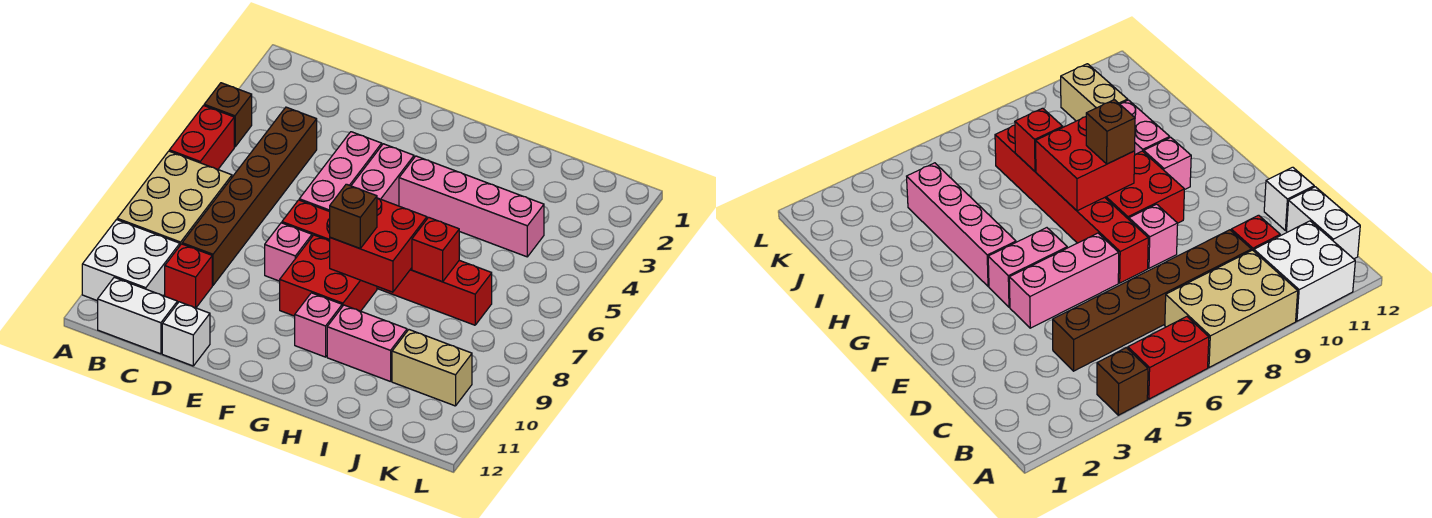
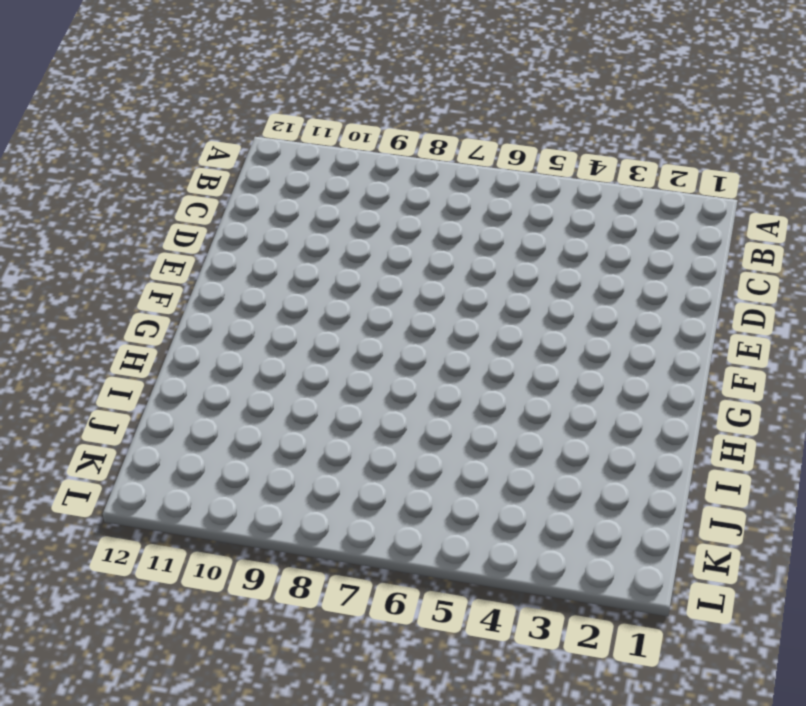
none -> brown brick A4 level 1
none -> red brick A5:A6 level 1
none -> tan brick A7:B9 level 1

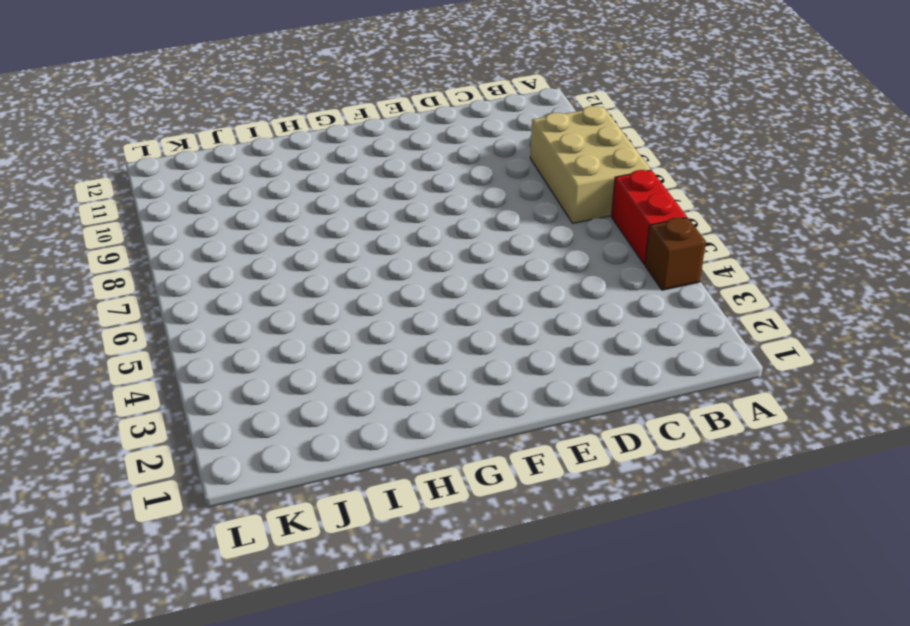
none -> white brick A10:B11 level 1
none -> white brick B12:C12 level 1
none -> brown brick C4:C9 level 1

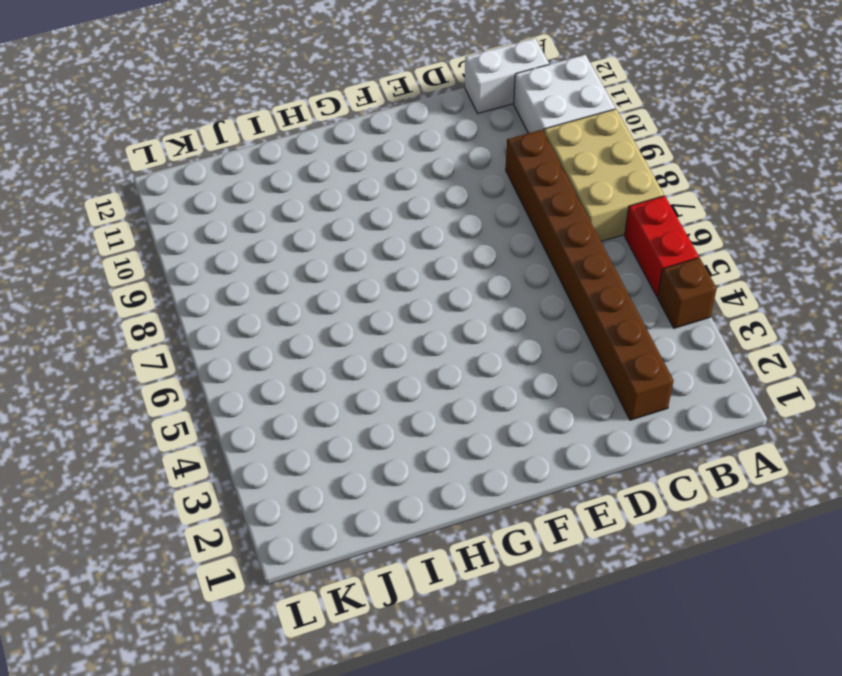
brown brick C2:C9 level 1 -> brown brick C4:C9 level 1
none -> red brick C10 level 1
none -> white brick D12 level 1
none -> pink brick E4:E6 level 1

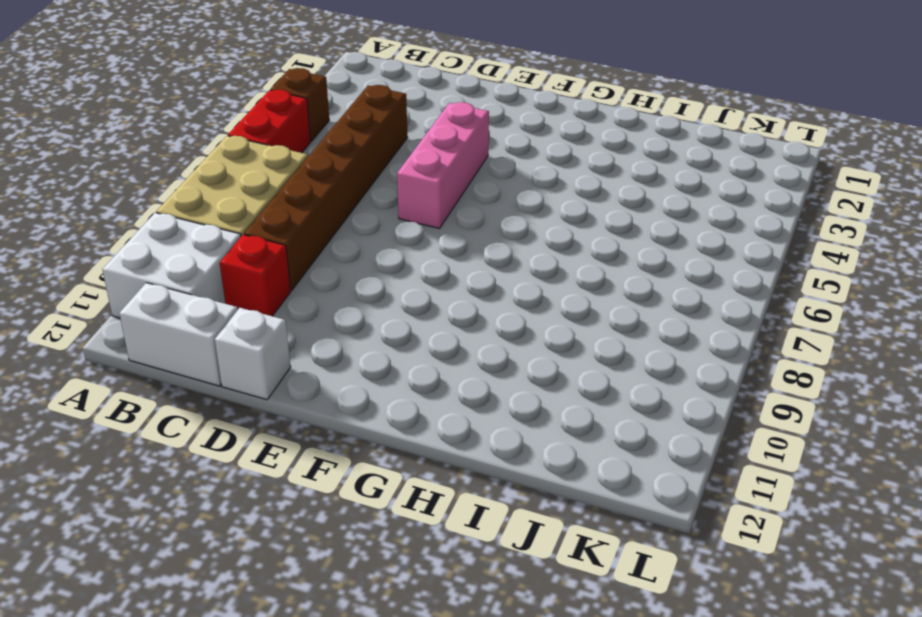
none -> red brick E7:J7 level 1
none -> pink brick E8 level 1
none -> pink brick F4:F5 level 1

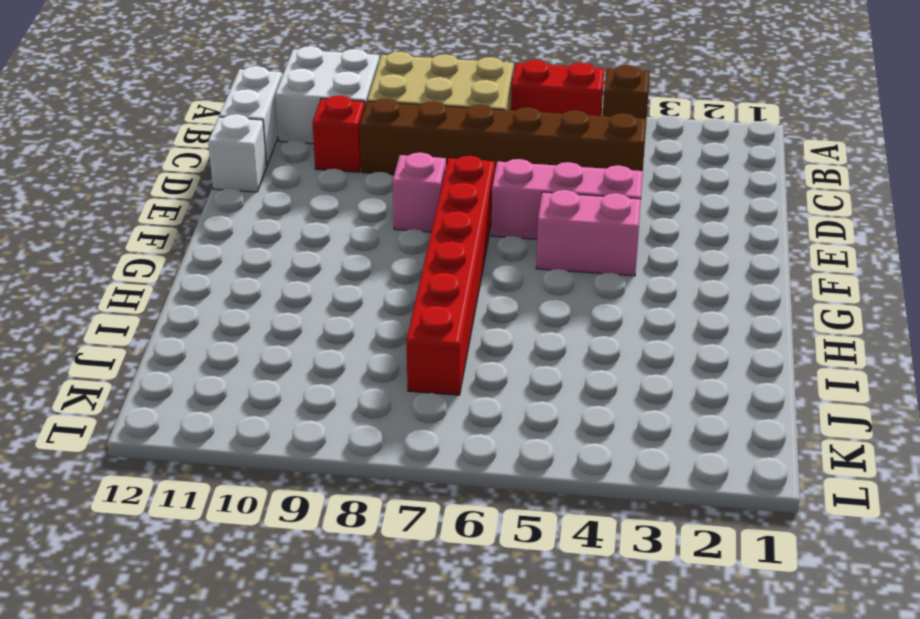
none -> red brick F8:G9 level 1
none -> pink brick G4:J4 level 1
none -> pink brick G10 level 1

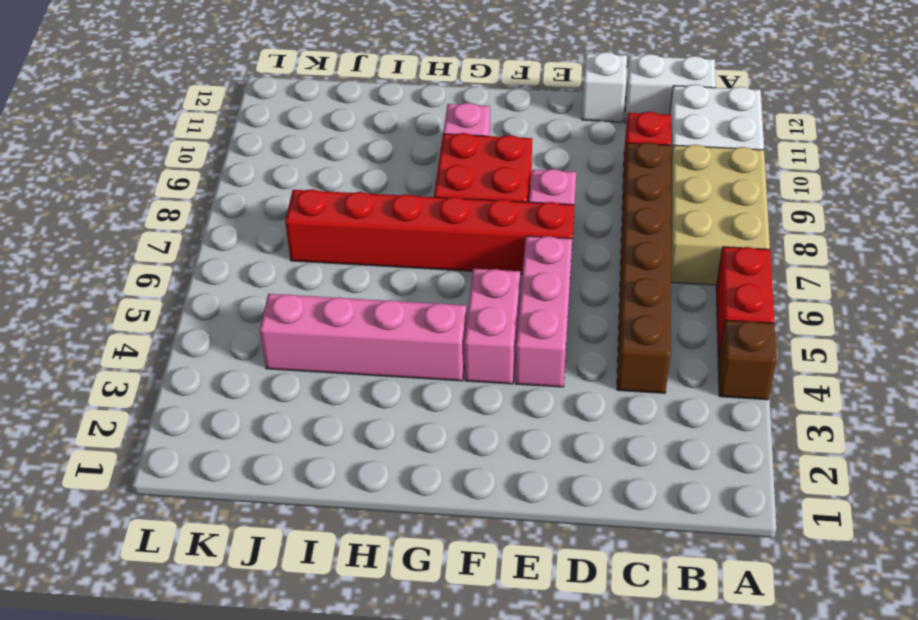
none -> pink brick H10:I10 level 1
none -> tan brick J10:K10 level 1
none -> red brick G7:H8 level 2

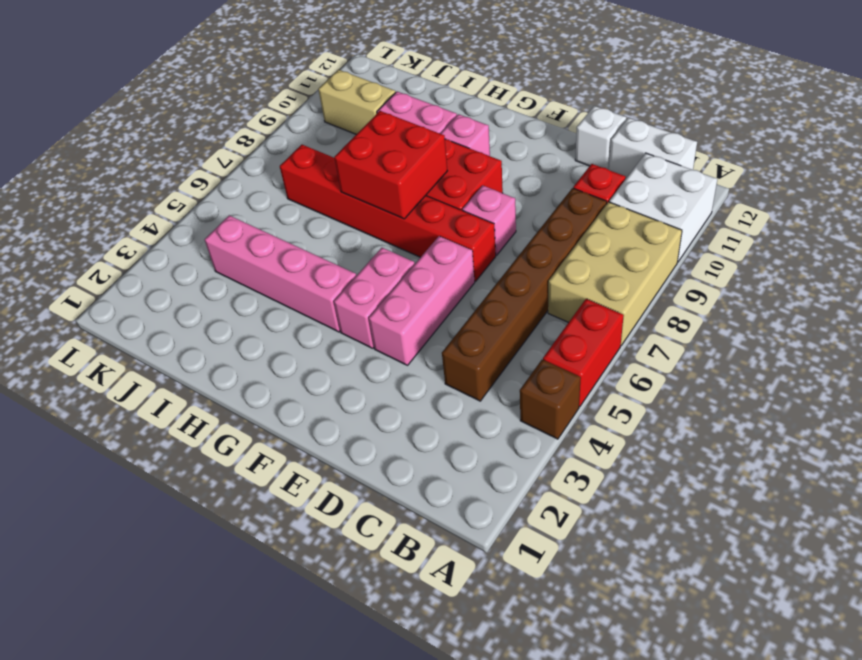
none -> red brick I7 level 2
none -> brown brick G8 level 3

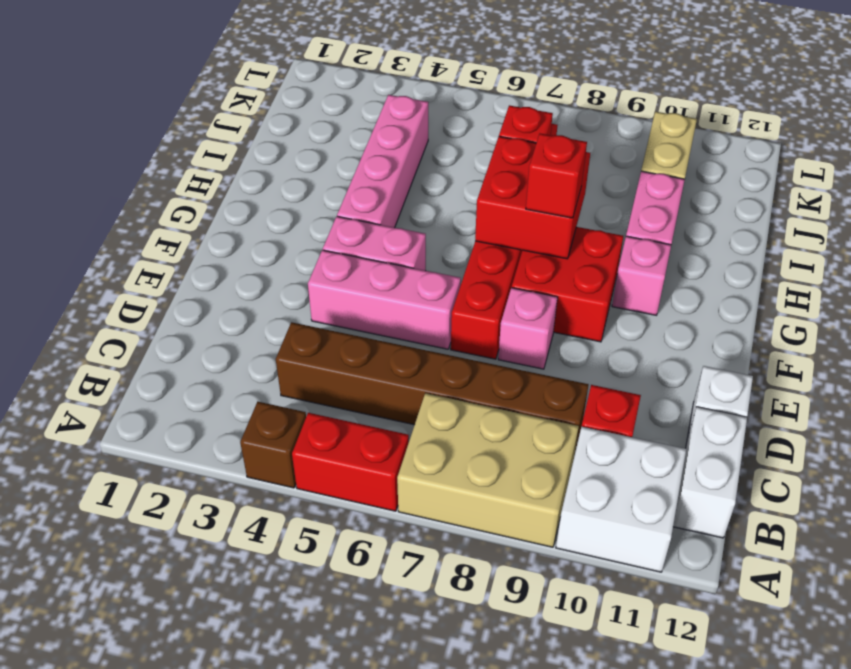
red brick G8 level 3 -> brown brick G8 level 3

